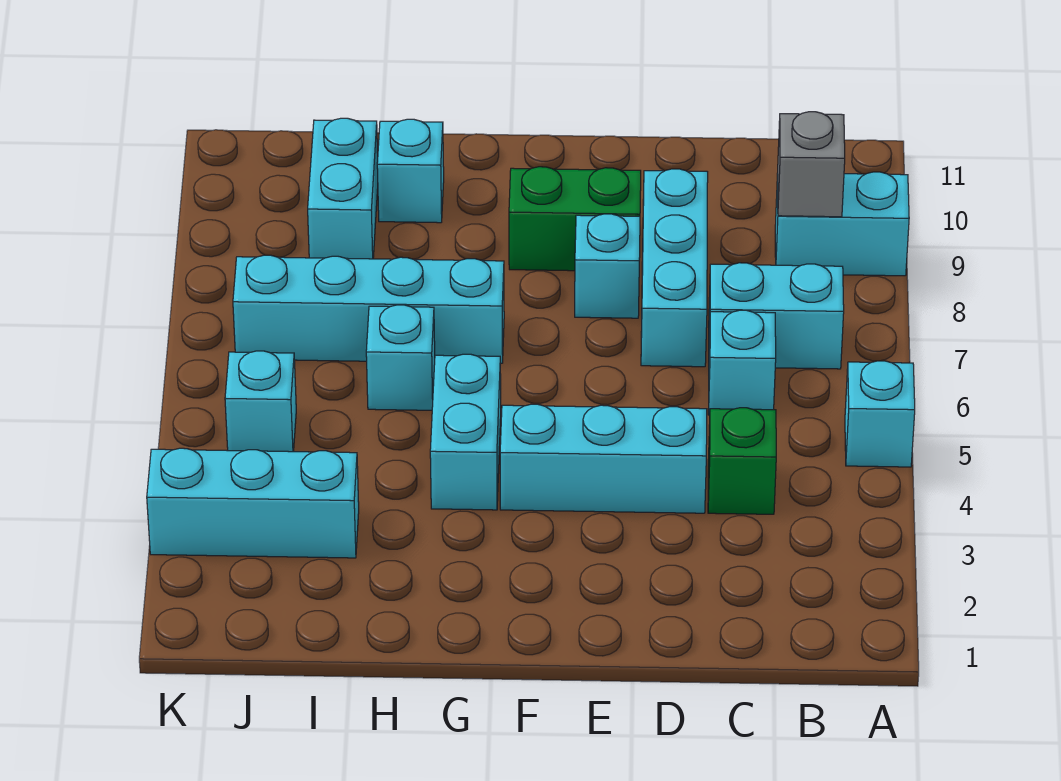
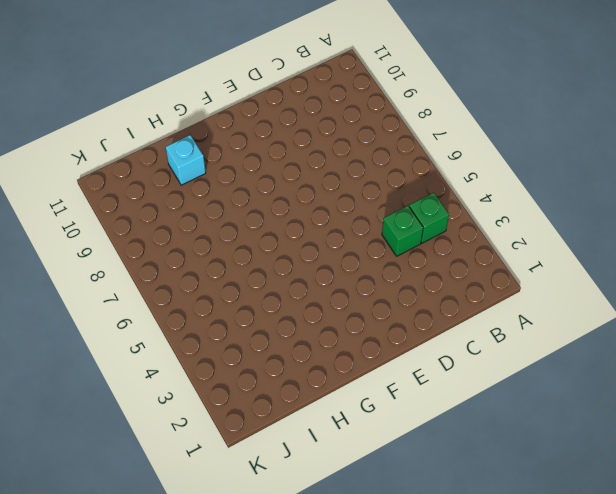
green brick B4 level 1 -> none
none -> cyan brick A5 level 1
none -> cyan brick A9:B9 level 1
none -> cyan brick B7:C7 level 1

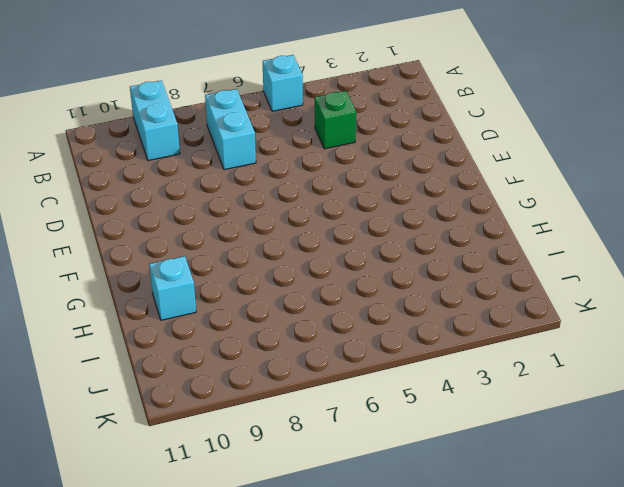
none -> cyan brick C6 level 1
none -> cyan brick D4:F4 level 1
none -> cyan brick D7:D9 level 1

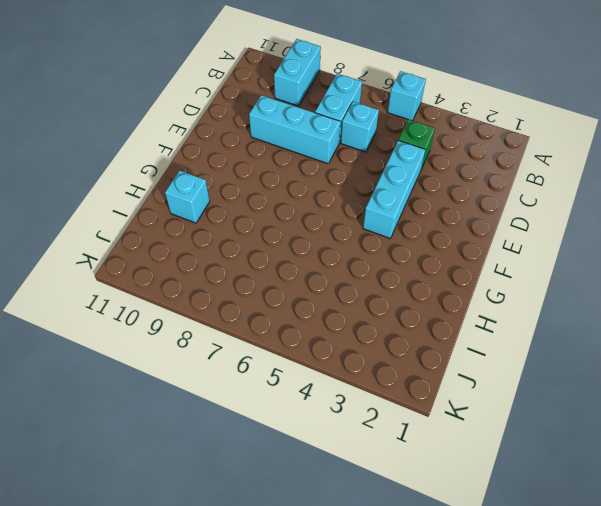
none -> cyan brick E8 level 1
none -> green brick E9:F9 level 1
none -> cyan brick G4:G5 level 1

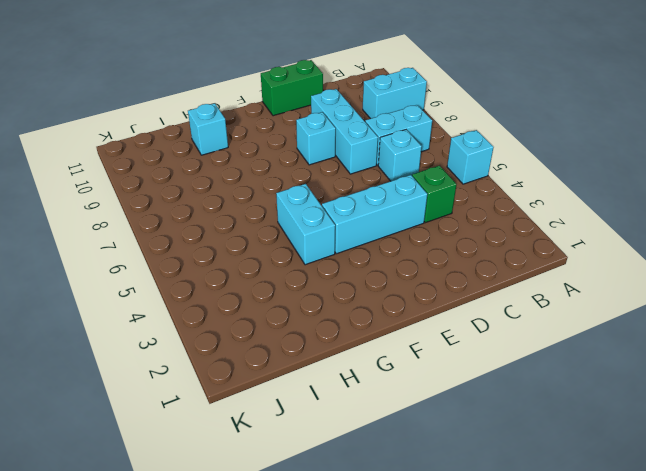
green brick D11:E11 level 1 -> green brick E9:F9 level 1
none -> cyan brick G7:J7 level 1
none -> cyan brick H6 level 1
none -> cyan brick I3:K3 level 1

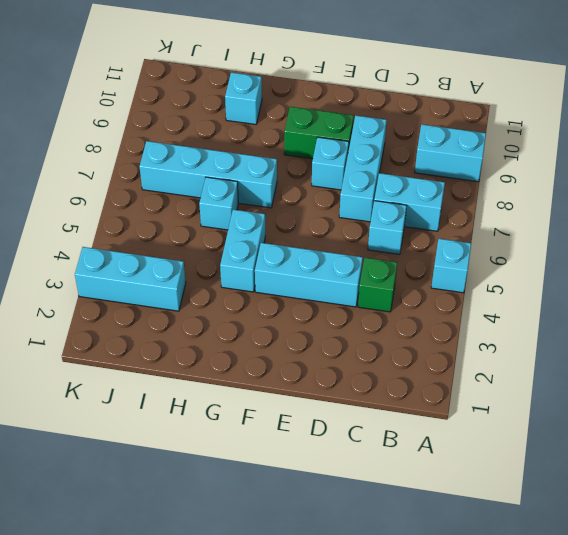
none -> cyan brick I9:I10 level 1
none -> cyan brick J5 level 1
none -> grey brick B9 level 2

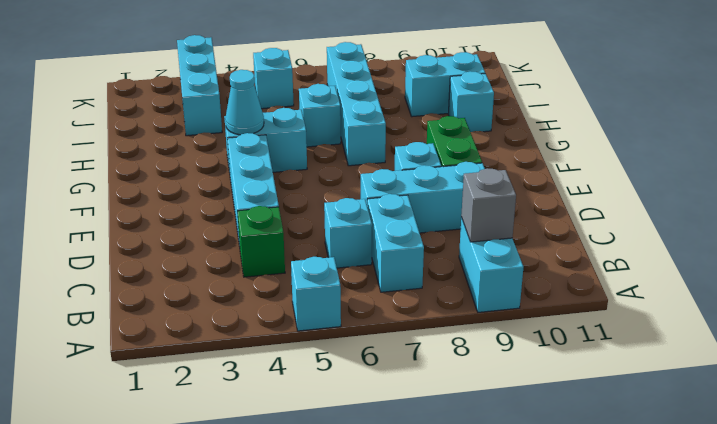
cyan cone G4 level 2 -> none

